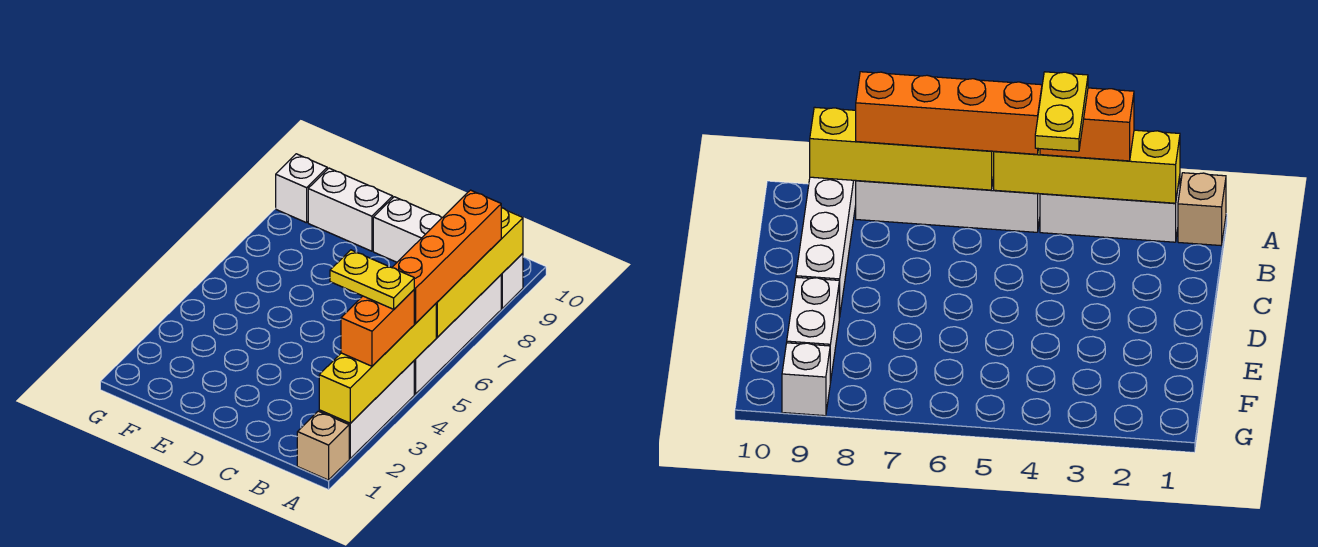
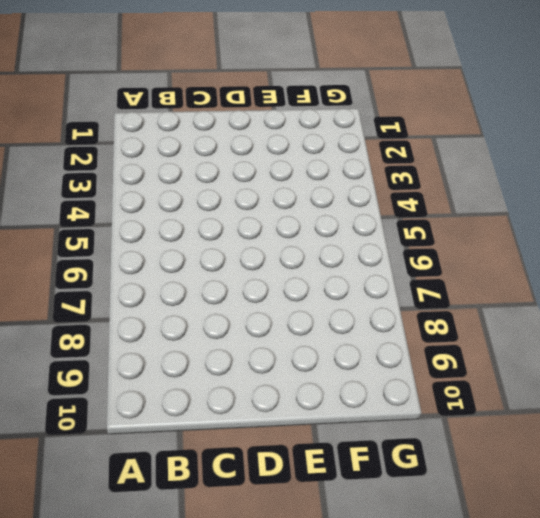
none -> tan brick A1 level 1
none -> white brick A2:A4 level 1

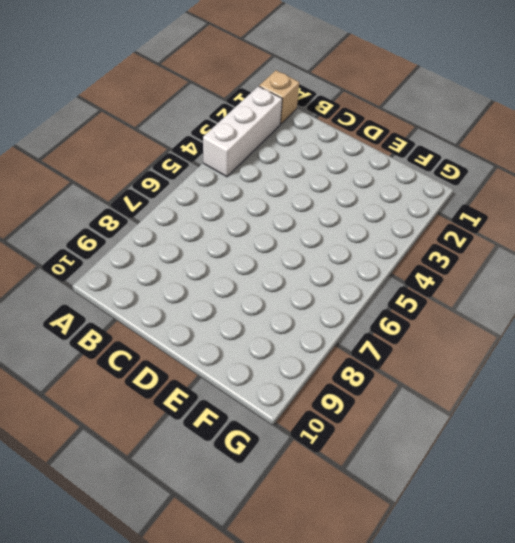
none -> white brick A5:A8 level 1
none -> white brick A9:D9 level 1

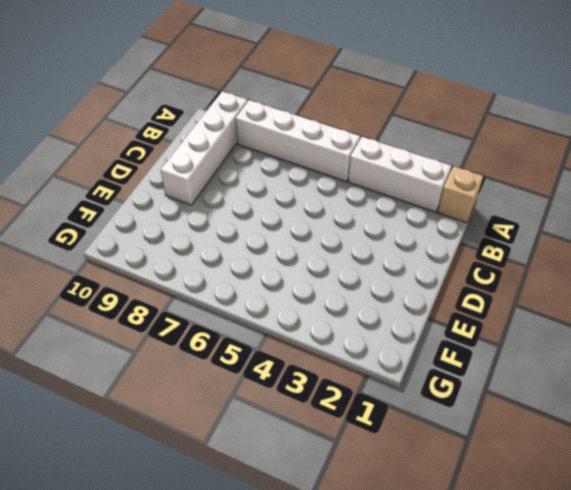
none -> white brick E9:F9 level 1
none -> white brick G9 level 1

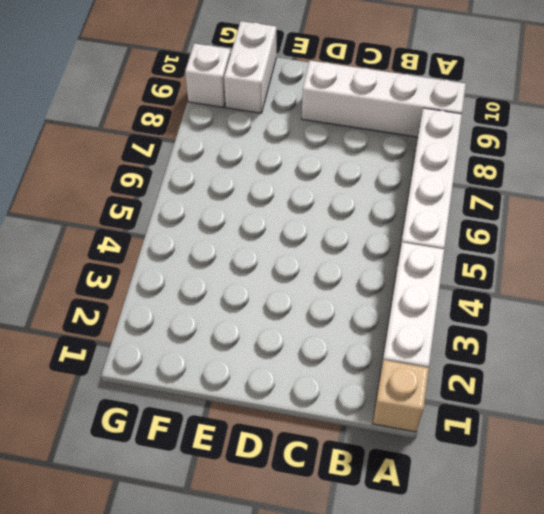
white brick F9:F10 level 1 -> white brick E9:F9 level 1
none -> yellow brick A2:A5 level 2
none -> yellow brick A6:A9 level 2

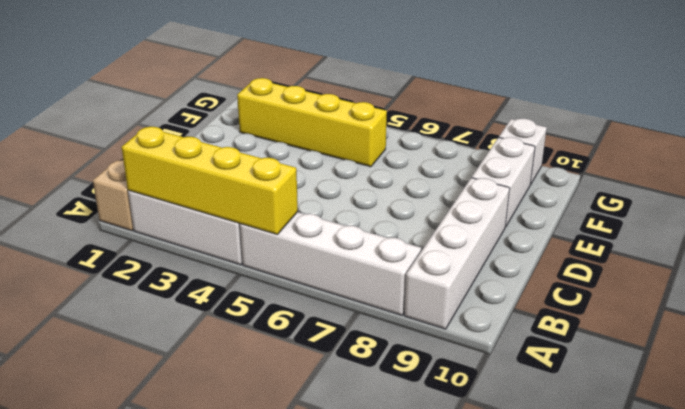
yellow brick F2:F5 level 1 -> yellow brick A6:A9 level 2
none -> orange brick A3:A4 level 3
none -> orange brick A5:A8 level 3

